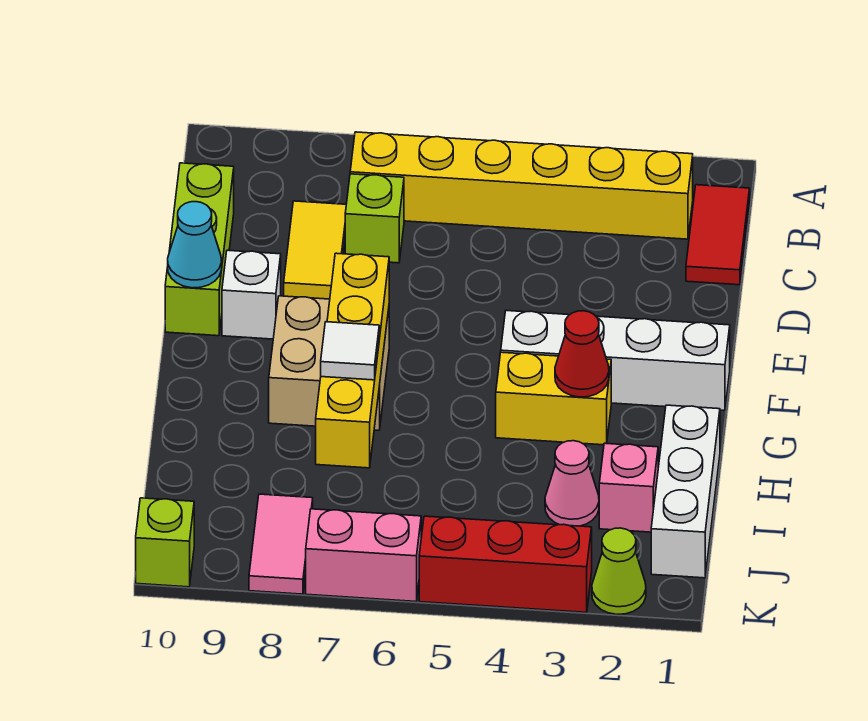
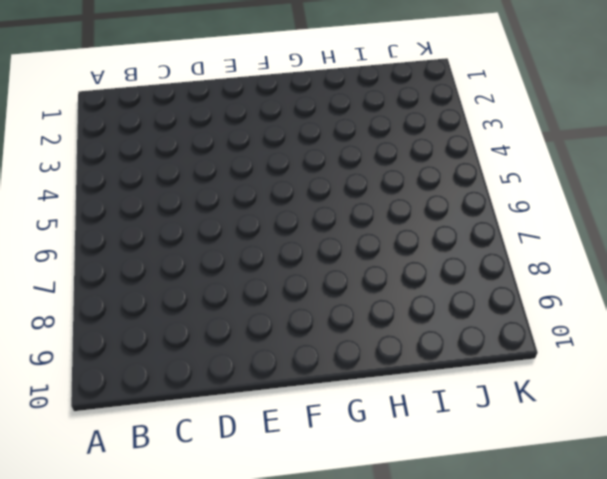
none -> red tile B1:C1 level 1
none -> yellow brick B2:B7 level 1
none -> lime brick C7 level 1

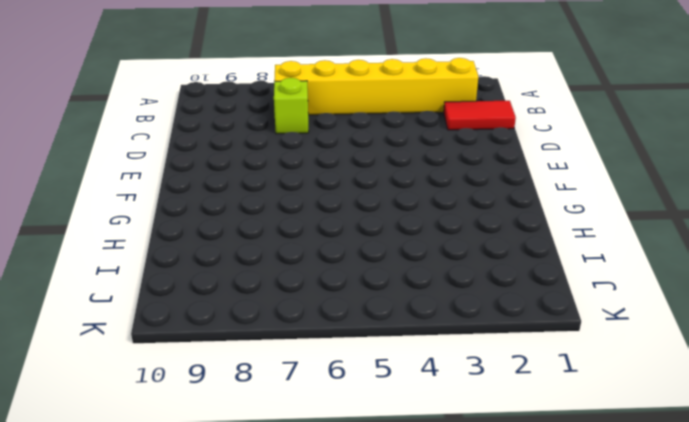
red tile C1:C2 level 1 -> red tile B1:C1 level 1
none -> yellow tile C8:D8 level 1
none -> lime brick C10:E10 level 1
none -> white brick E9 level 1

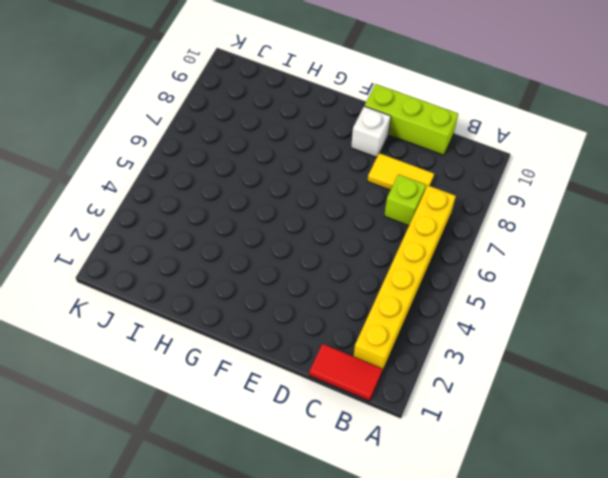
none -> white brick F1:F4 level 1
none -> tan brick F7:G8 level 1
none -> yellow brick G3:G4 level 1

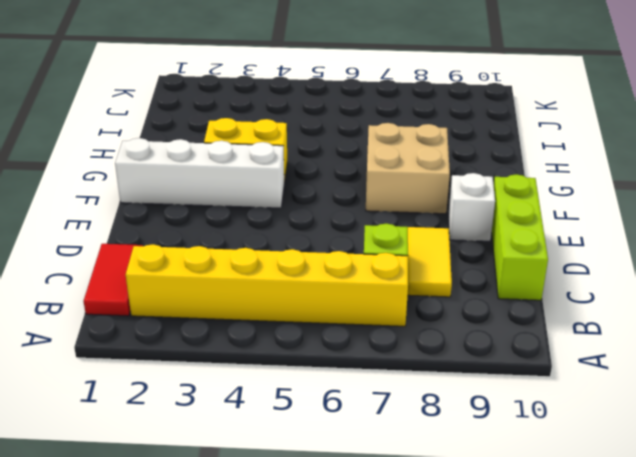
none -> white brick H1:J1 level 1
none -> pink brick I2 level 1
none -> pink cone I3 level 1

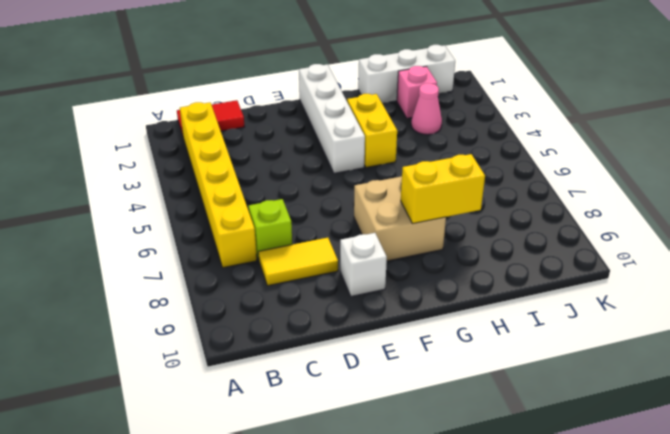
yellow brick G8:H8 level 2 -> none
none -> lime brick C10:E10 level 1
none -> pink tile J8:K8 level 1
none -> lime cone K2 level 1

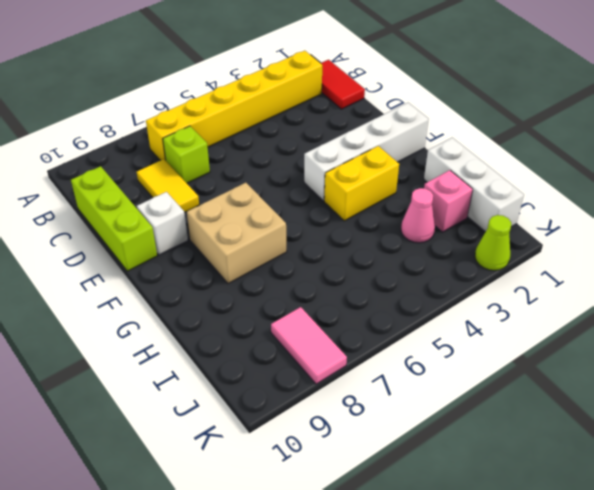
none -> red brick K3:K5 level 1
none -> pink brick K6:K7 level 1
none -> lime brick K10 level 1

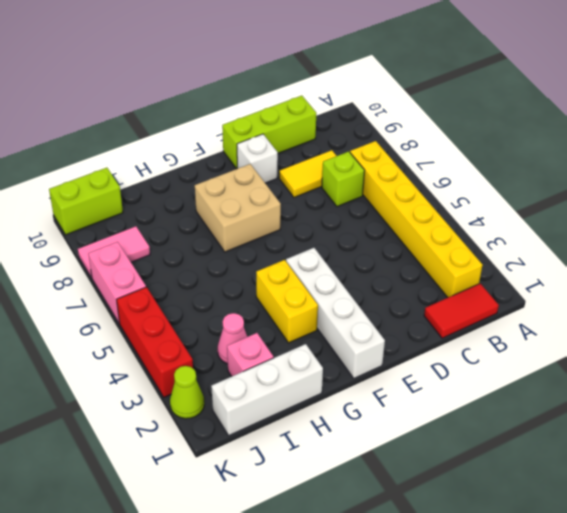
lime brick J10:K10 level 1 -> lime brick K10 level 1
none -> cyan cone E10 level 2
none -> yellow brick F7:I7 level 2
none -> red cone G3 level 2

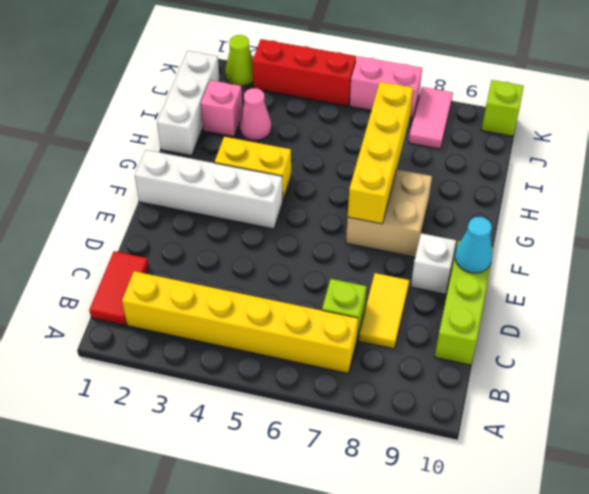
none -> red cone G3 level 2
none -> white tile H7 level 3

